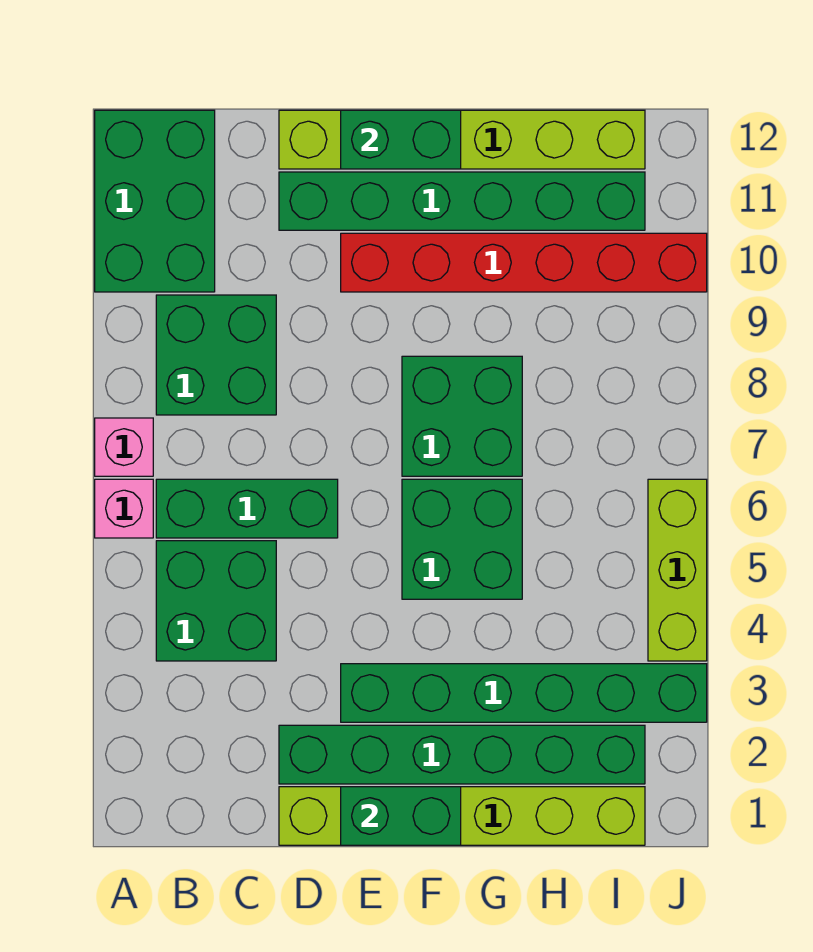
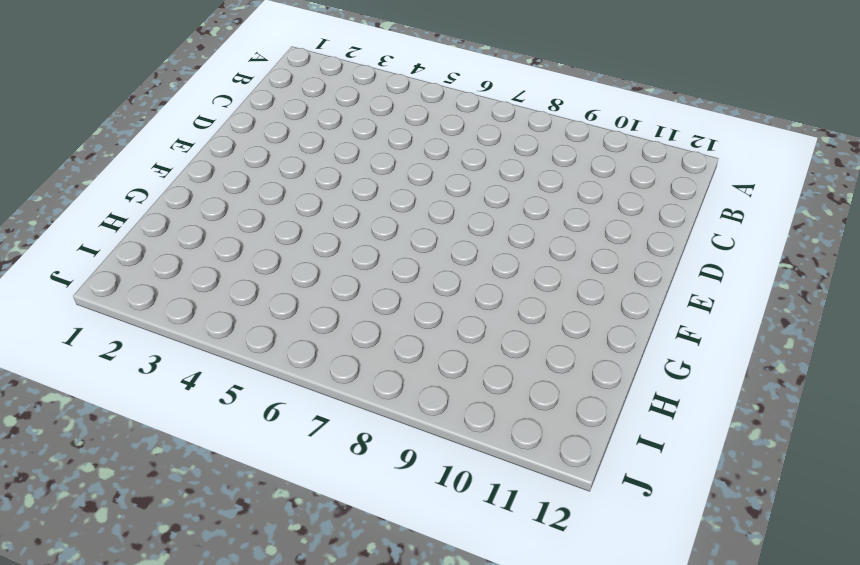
none -> pink brick A6 level 1
none -> pink brick A7 level 1
none -> green brick A10:B12 level 1

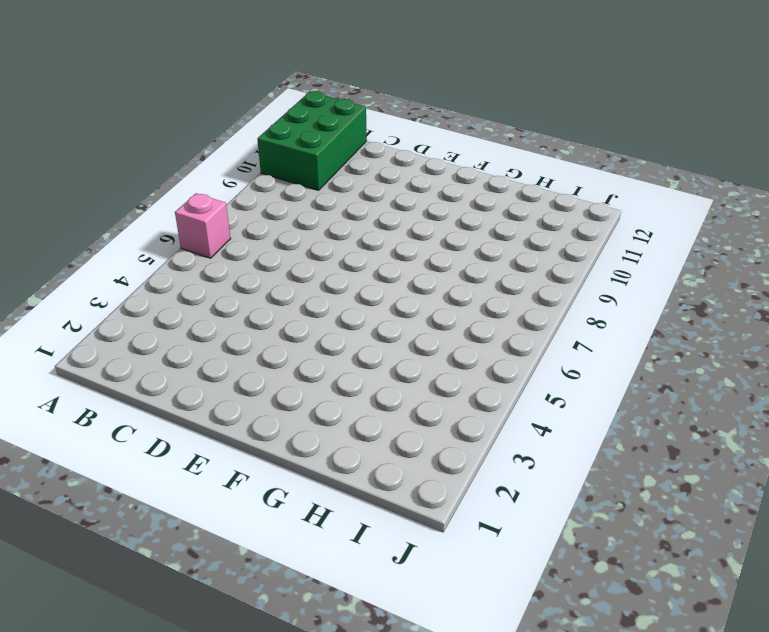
none -> pink brick A7 level 1
none -> green brick B4:C5 level 1
none -> green brick B6:D6 level 1

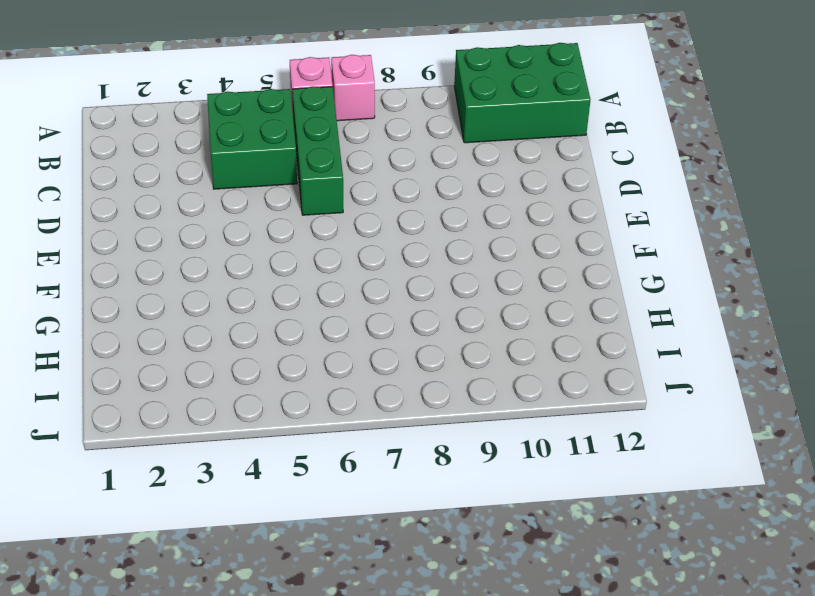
none -> green brick B8:C9 level 1
none -> lime brick D1:I1 level 1
none -> green brick D2:I2 level 1

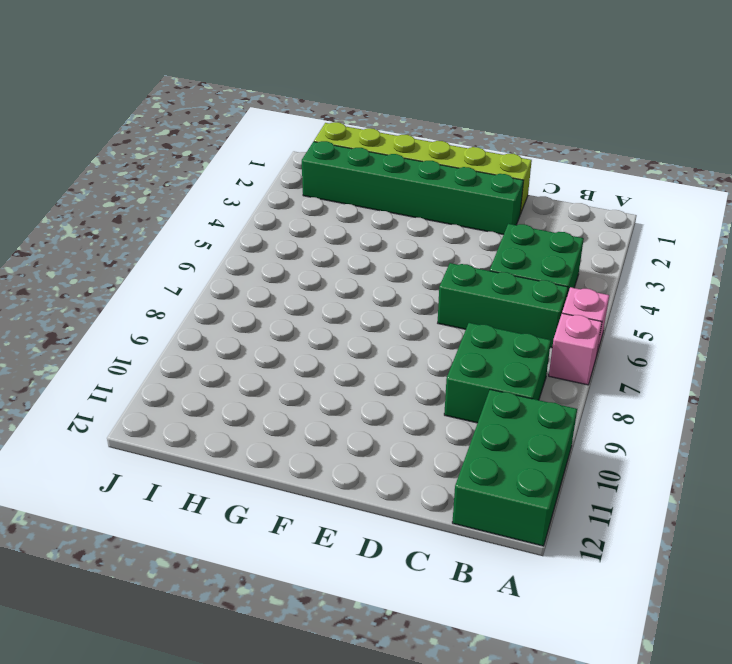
none -> green brick D11:I11 level 1
none -> lime brick D12:I12 level 1
none -> green brick E3:J3 level 1

